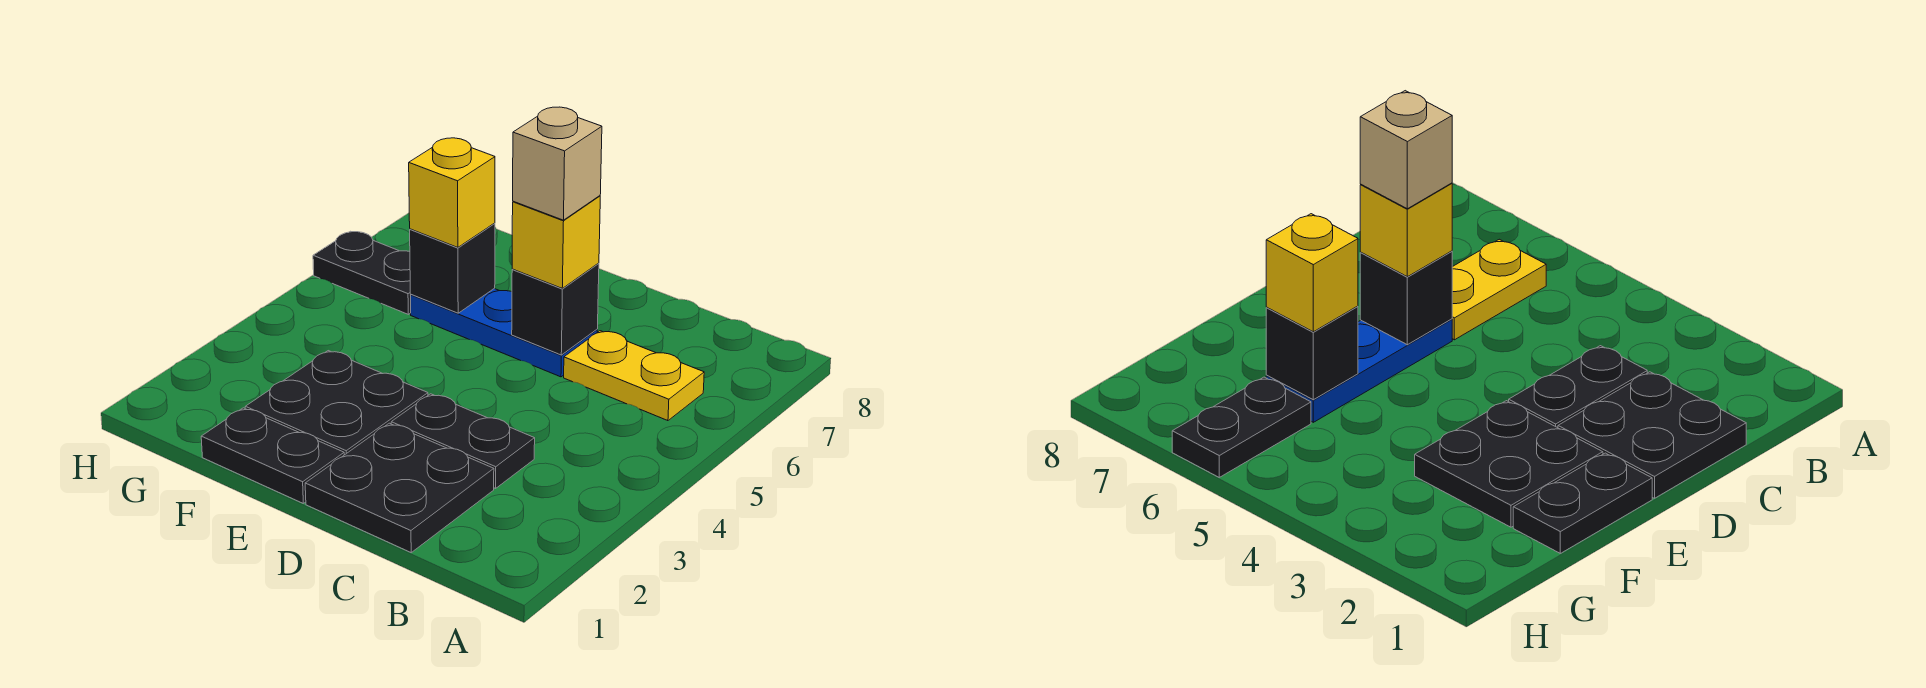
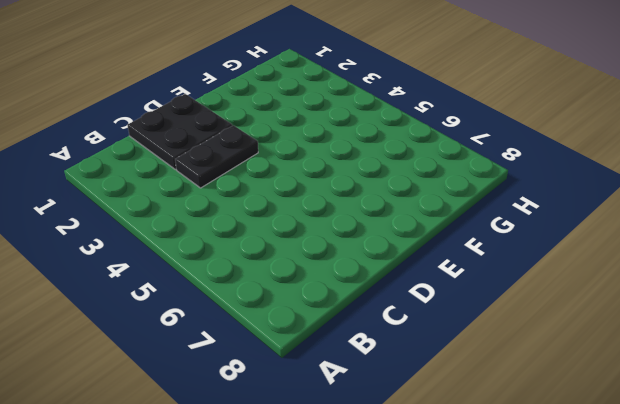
none -> yellow plate B6:C6 level 1
none -> blue plate D6:F6 level 1
none -> black plate E1:F1 level 1

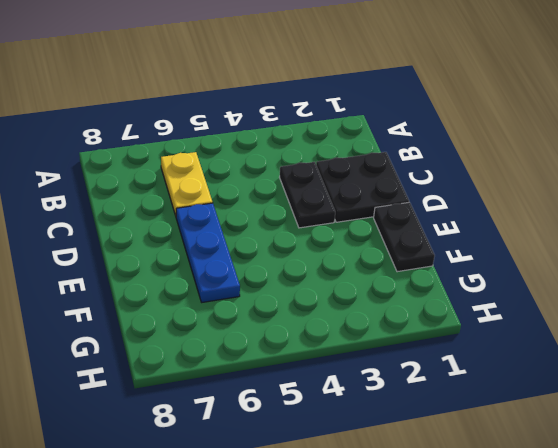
none -> black plate E2:F3 level 1
none -> black plate G6:H6 level 1
none -> black brick D6 level 2

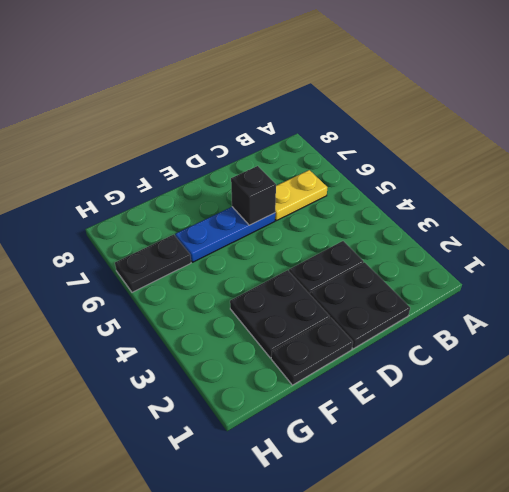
none -> black brick F6 level 2
none -> yellow brick D6 level 3
none -> yellow brick F6 level 3

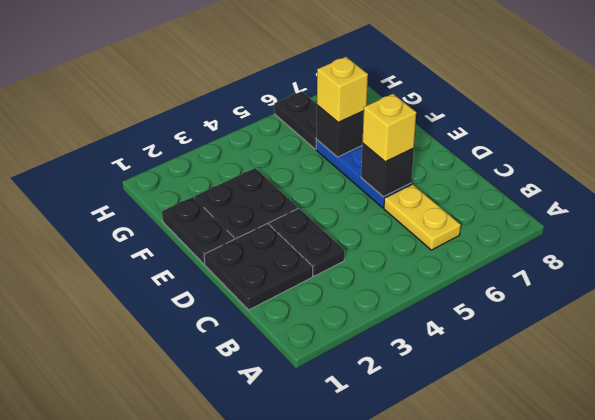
none -> tan brick D6 level 4

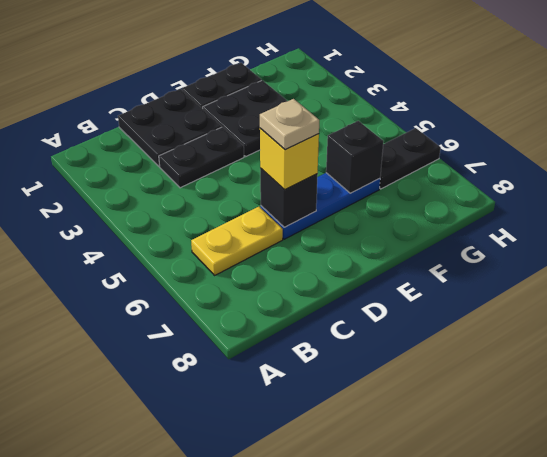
tan plate D6 level 4 -> tan brick D6 level 4
none -> yellow brick F6 level 3

